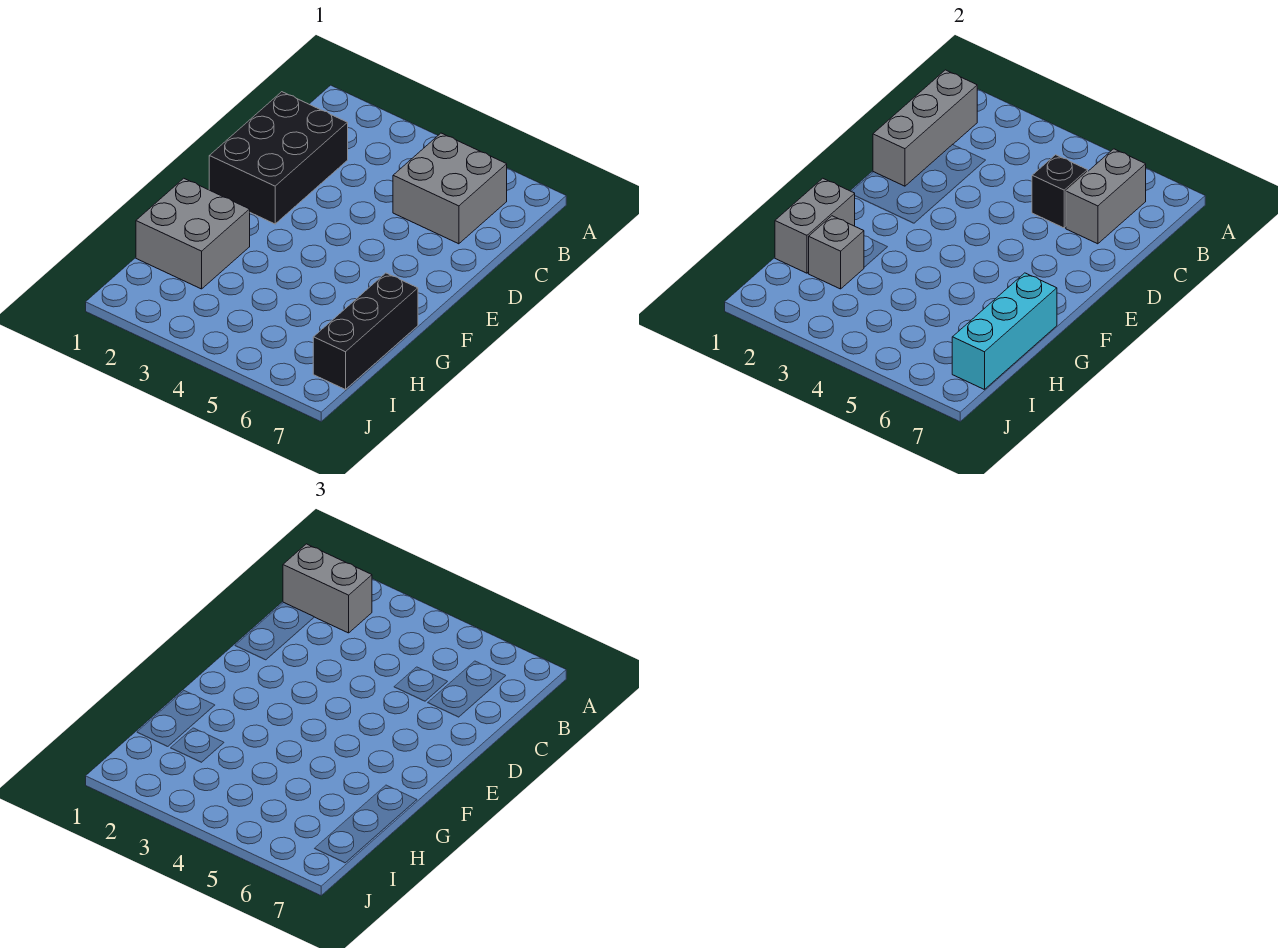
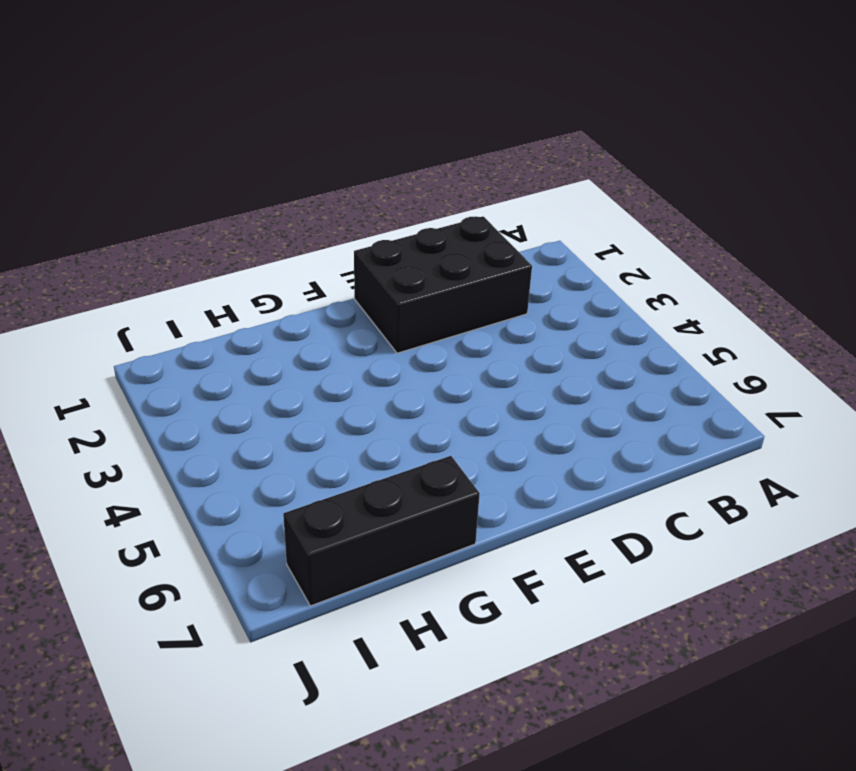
none -> grey brick B5:C6 level 1
none -> grey brick G1:H2 level 1

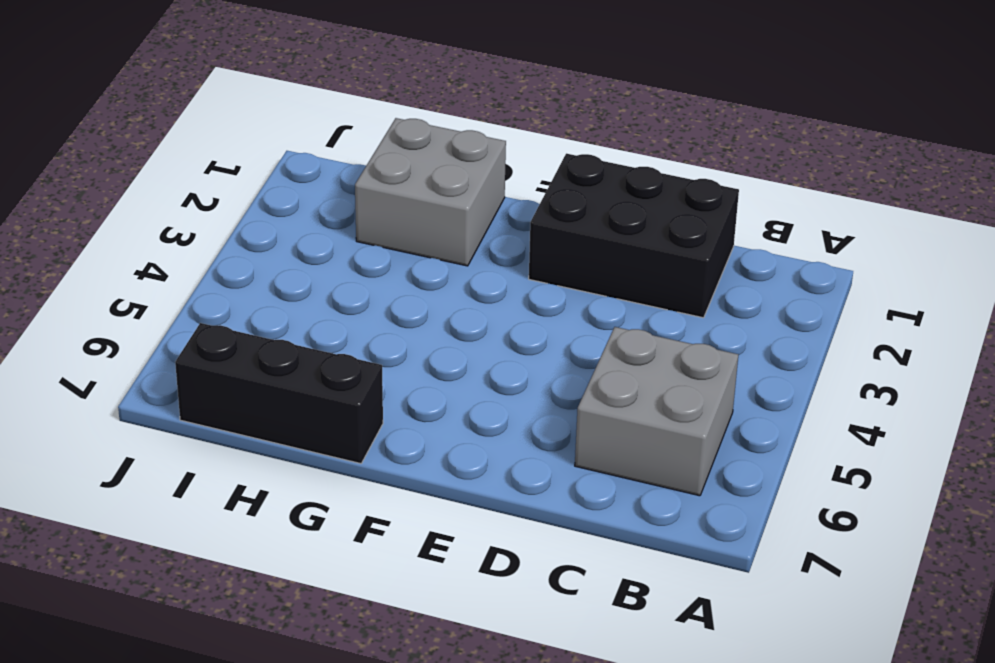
none -> grey brick B1:D1 level 2
none -> grey brick B6:C6 level 2

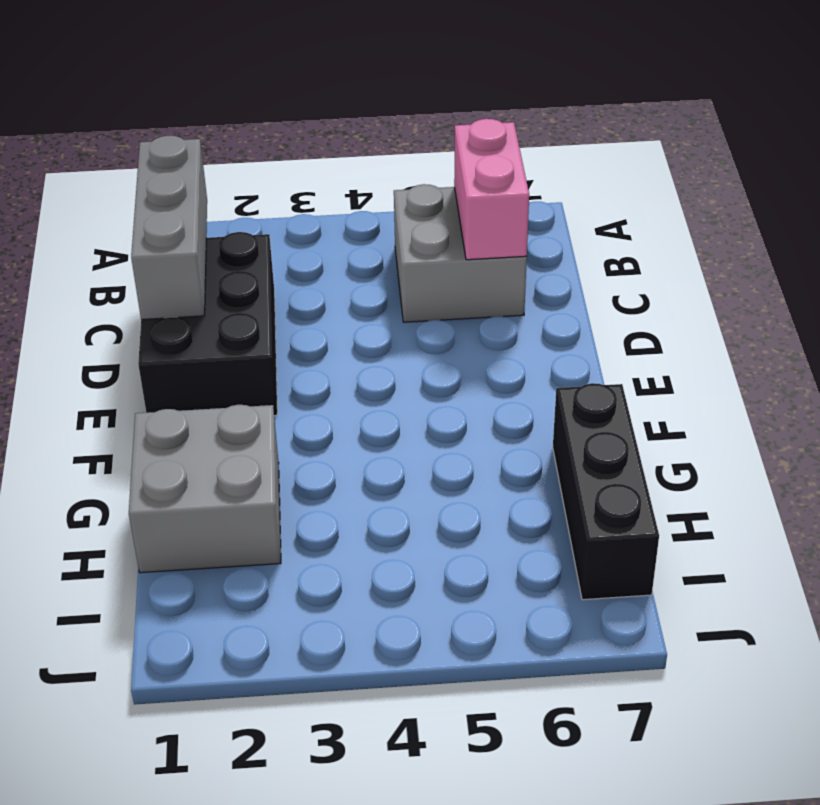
pink brick B6:C6 level 2 -> grey brick B6:C6 level 2
none -> black brick C5 level 2
none -> grey brick G1:H1 level 2

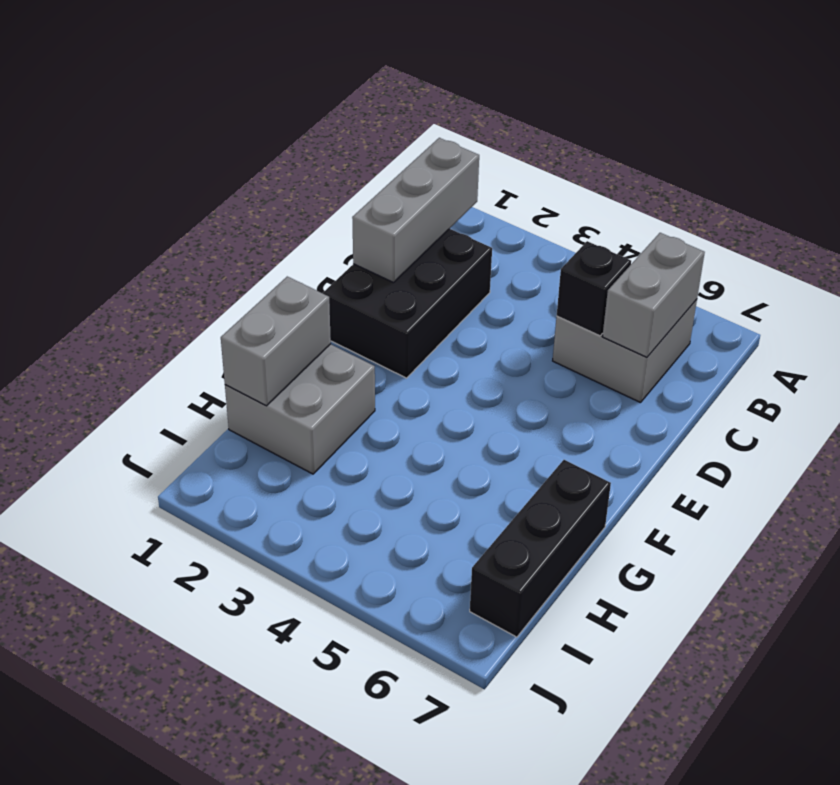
none -> cyan brick G7:I7 level 2
none -> grey brick H2 level 2

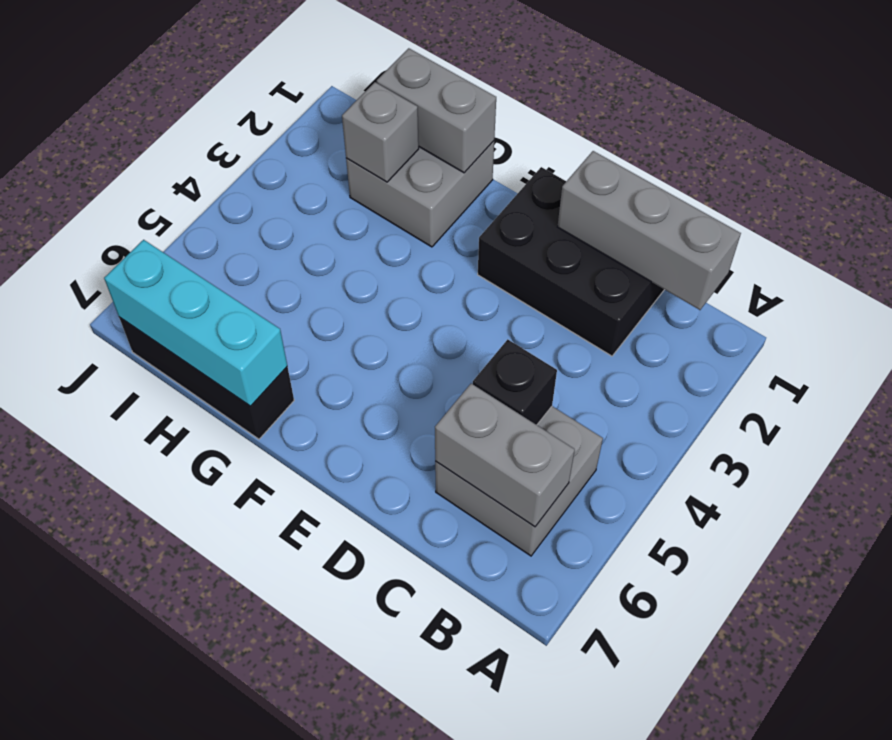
none -> grey brick B1:B2 level 3

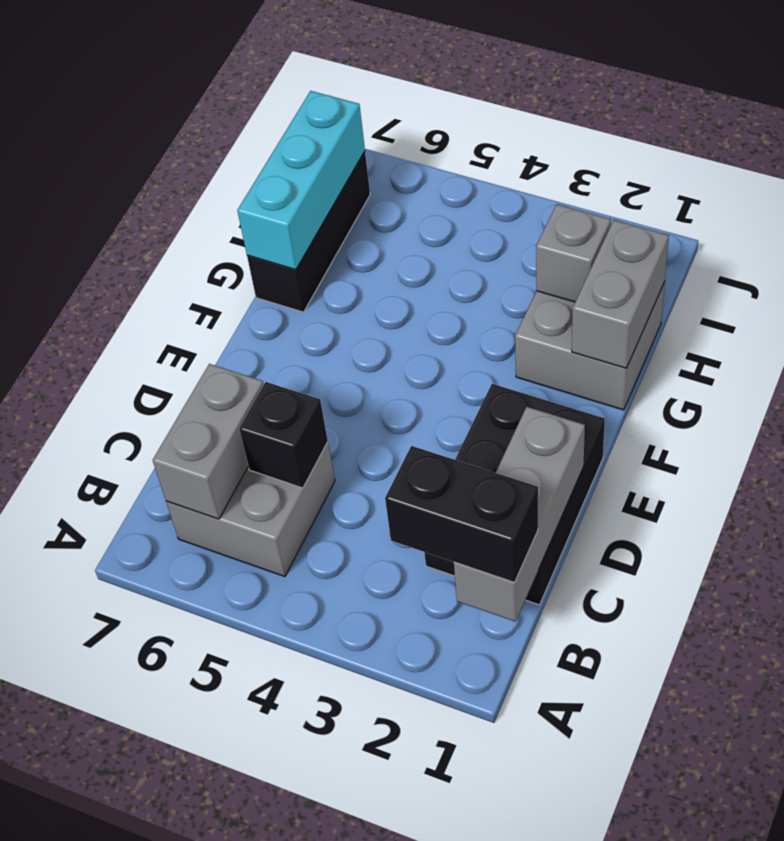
black brick B1:B2 level 3 -> grey brick B1:B2 level 3

